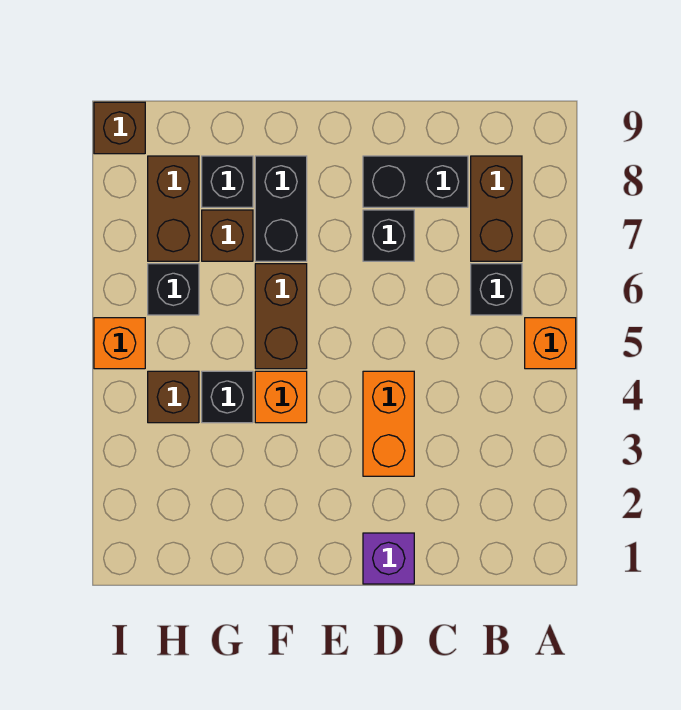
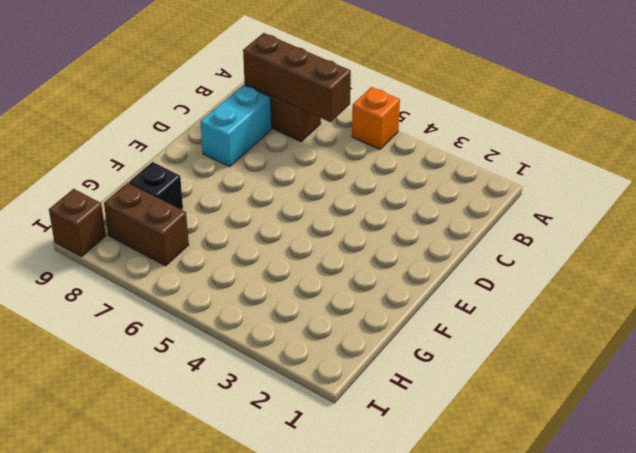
brown brick B6:B8 level 2 -> none
cyan brick C8:D8 level 1 -> black brick C8:D8 level 1
none -> black brick B6 level 1
none -> purple brick D1 level 1
none -> orange brick D3:D4 level 1

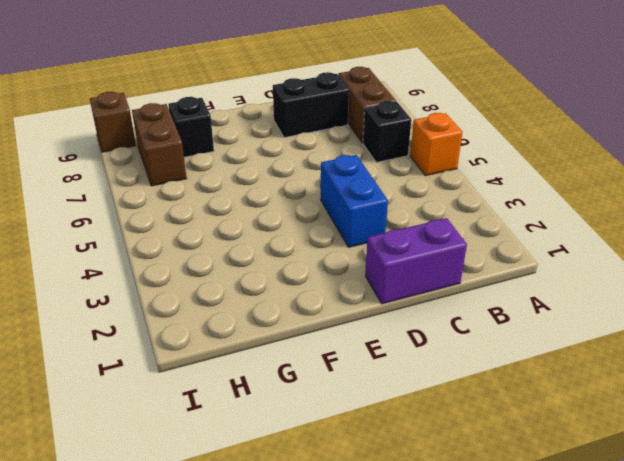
purple brick C1:D1 level 1 -> purple brick D1 level 1
blue brick D3:D4 level 1 -> orange brick D3:D4 level 1
none -> black brick D7 level 1
none -> orange brick F4 level 1
none -> brown brick F5:F6 level 1

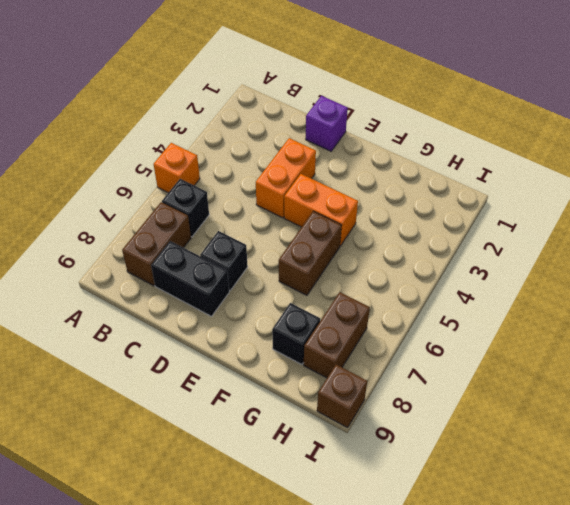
orange brick E4:F4 level 1 -> orange brick F4 level 1
none -> black brick F7:F8 level 1
none -> black brick G4 level 1
none -> brown brick G7 level 1

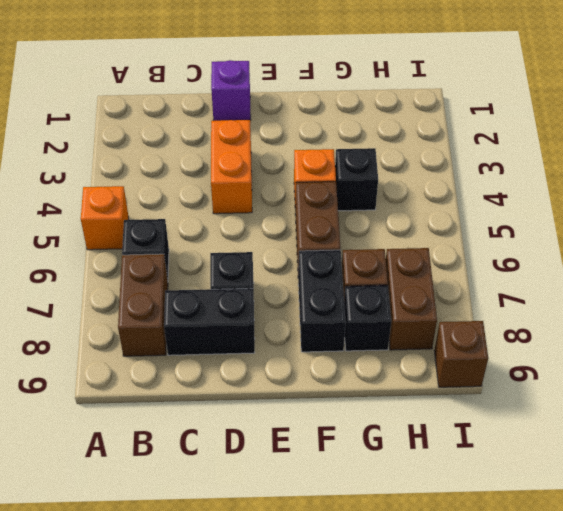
none -> brown brick H4 level 1
none -> black brick H6 level 1
none -> orange brick I5 level 1

